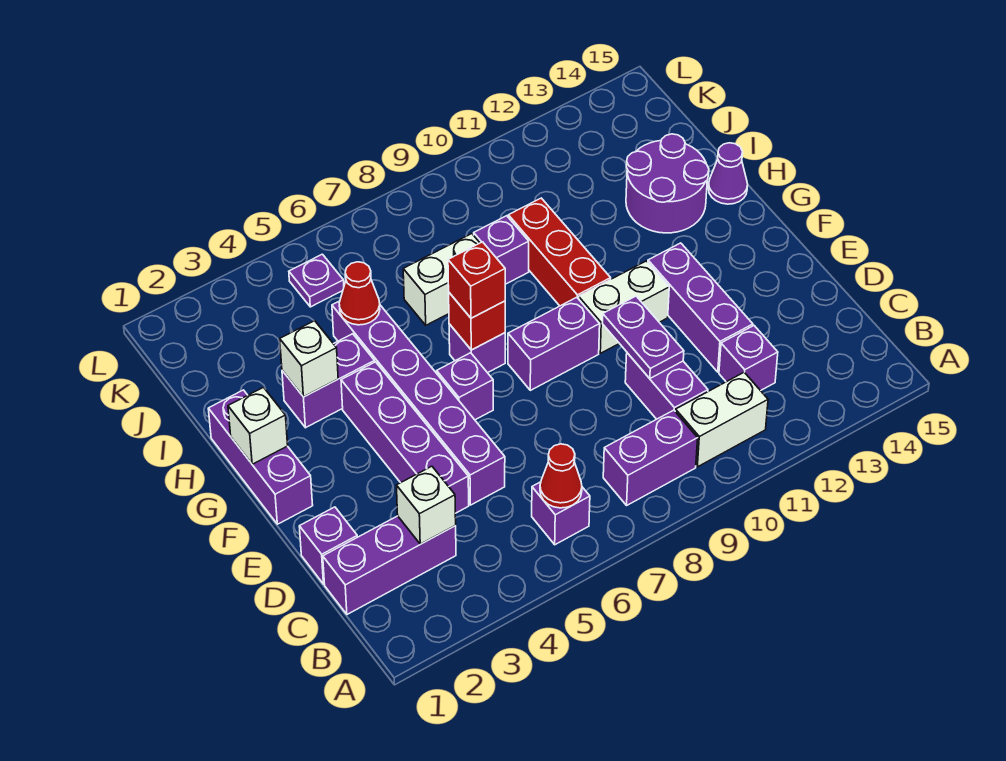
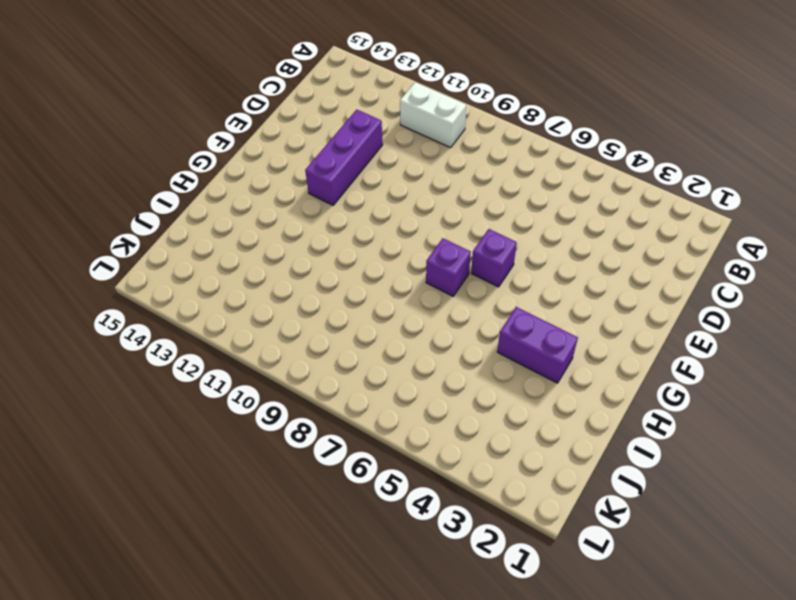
none -> purple brick B6 level 1
none -> purple brick B8:B9 level 1
none -> purple brick C1:C3 level 1
none -> purple brick C10:D10 level 1

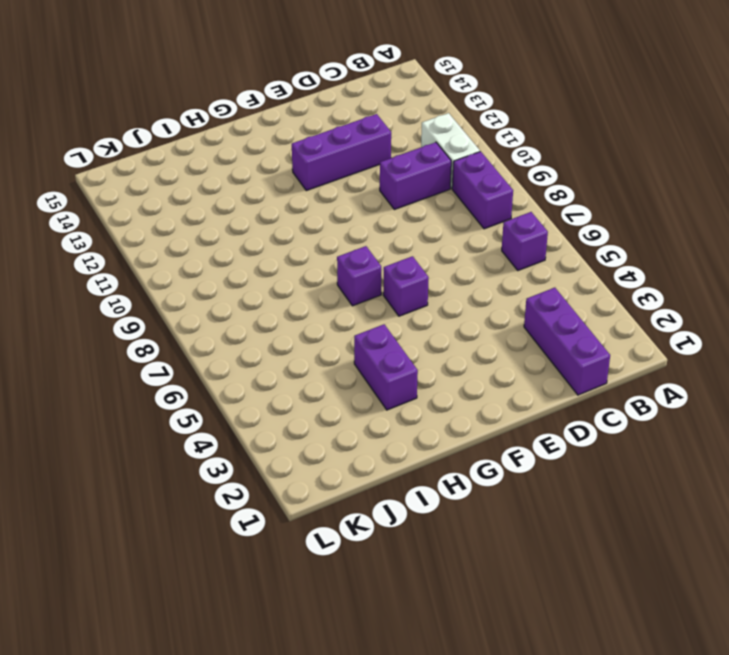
none -> purple brick C12 level 1
none -> purple brick D1 level 1
none -> purple brick D4:G4 level 1
none -> purple brick D5:I5 level 1

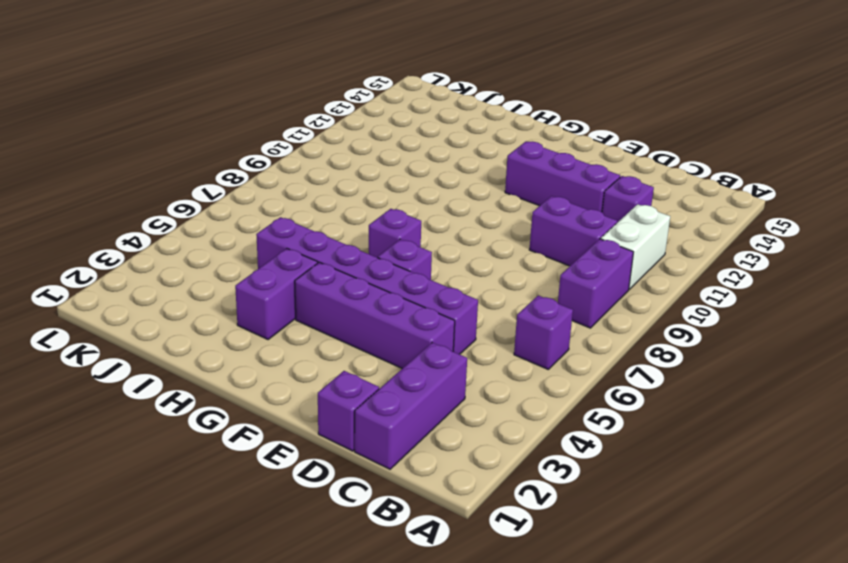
none -> purple brick F1:H1 level 1
none -> purple brick F8:F9 level 1
none -> white brick F10:F11 level 1
none -> red brick G10:I10 level 1

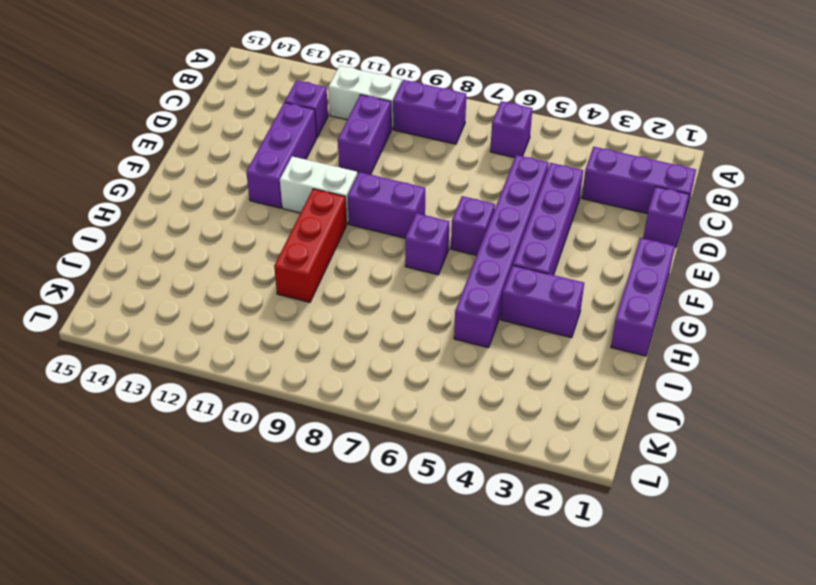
none -> purple round brick H13:I14 level 1
none -> purple cone H15 level 1
none -> white brick I7:I8 level 1
none -> purple brick I9 level 1

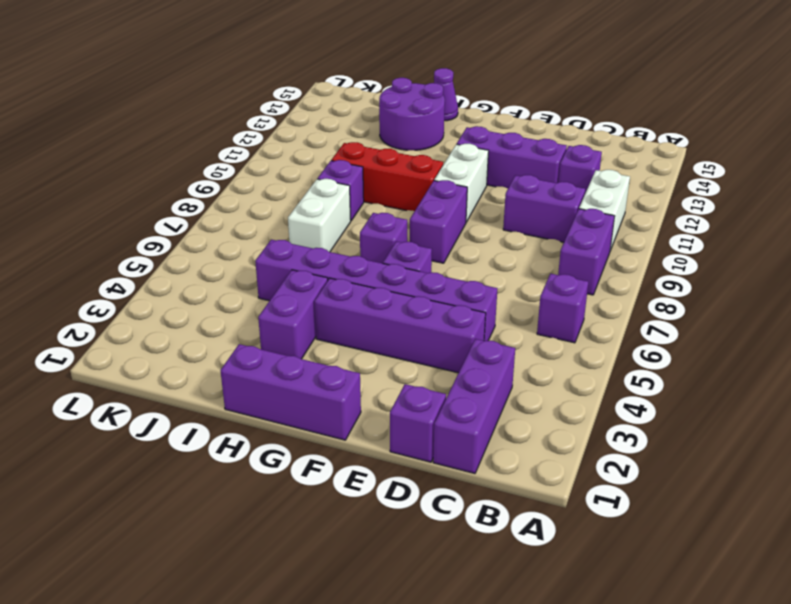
none -> purple plate K5 level 1
none -> red cone B6 level 2
none -> white brick C3 level 2
none -> purple plate D10:E10 level 2

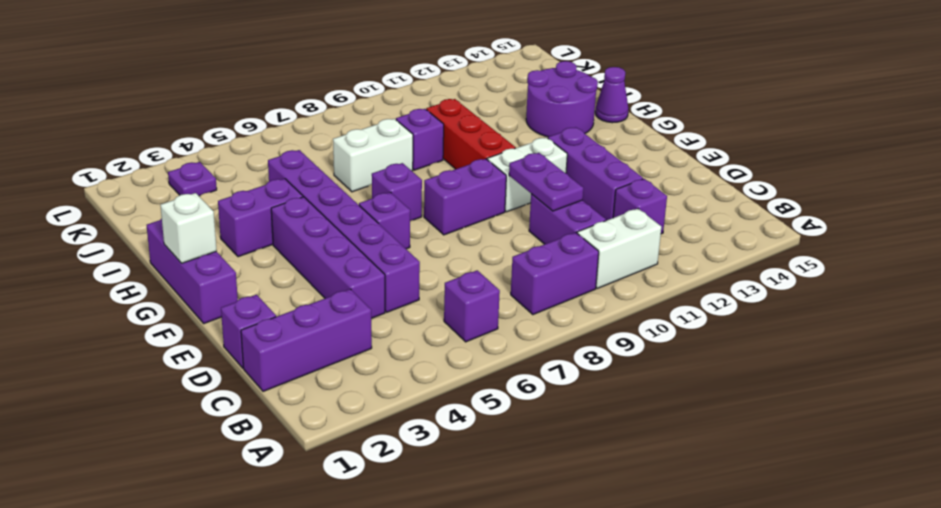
purple plate K3 level 1 -> purple plate K5 level 1
none -> red cone B6 level 2
none -> white brick C3 level 2
none -> red brick G7 level 2
none -> white brick H3 level 2

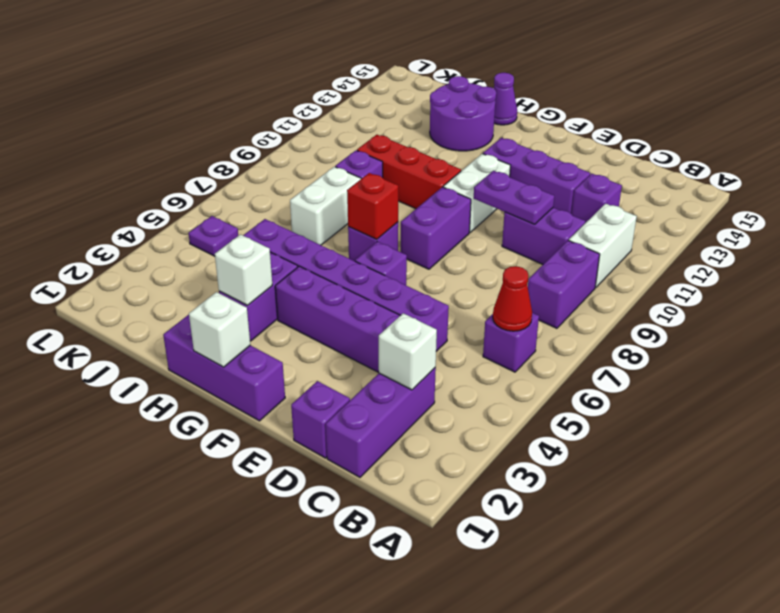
none -> red cone I5 level 2
none -> red brick G7 level 3

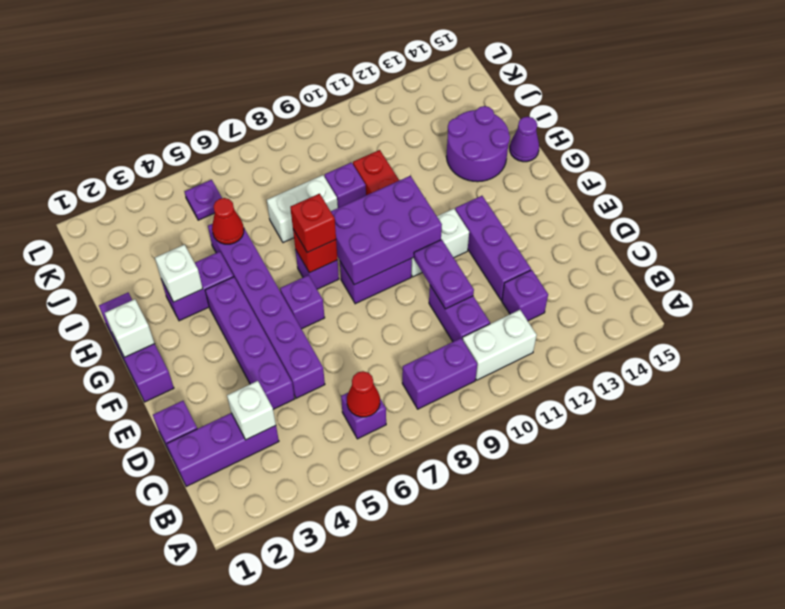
purple brick F8:G10 level 2 -> none

